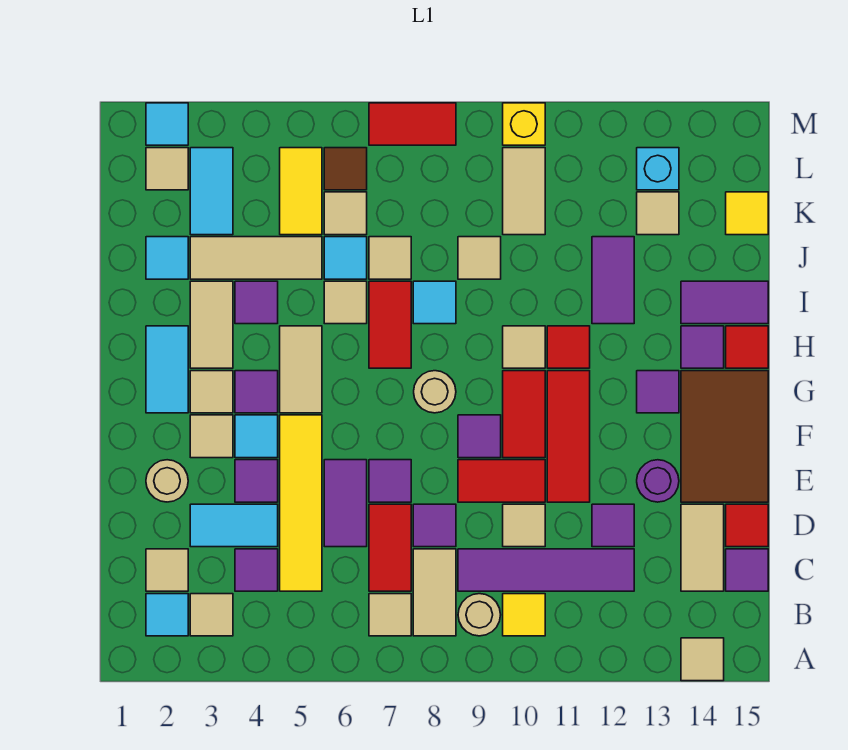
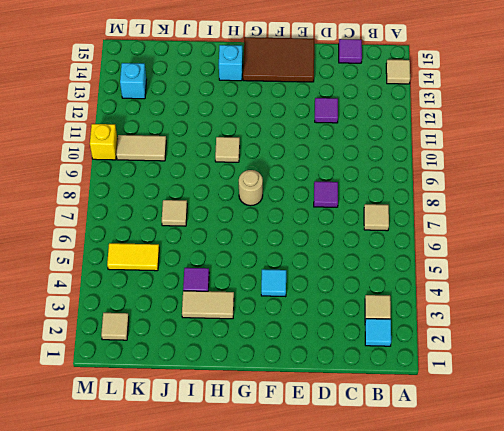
cyan brick H14 level 1 -> purple tile H14 level 1
none -> tan tile B8:C8 level 1
none -> tan round brick B9 level 1
none -> yellow tile B10 level 1
none -> tan tile C2 level 1

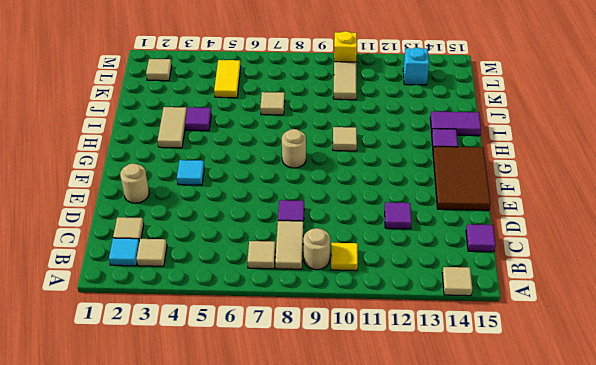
none -> purple tile C4 level 1
none -> yellow tile C5:F5 level 1
none -> red tile C7:D7 level 1
none -> purple tile C9:C12 level 1

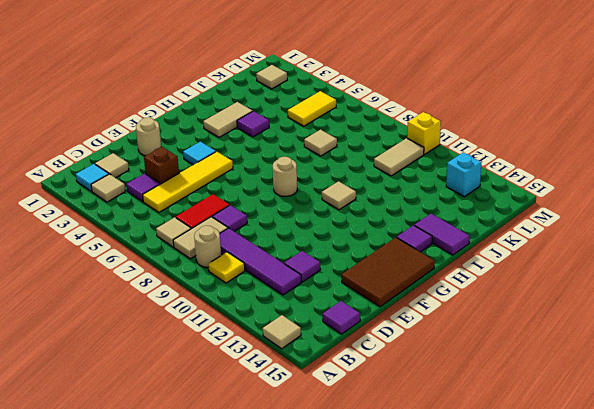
brown brick D4 level 1 -> cyan tile D3:D4 level 1
none -> tan tile C14:D14 level 1
none -> purple tile D6:E6 level 1
none -> tan tile D10 level 1
none -> red tile D15 level 1

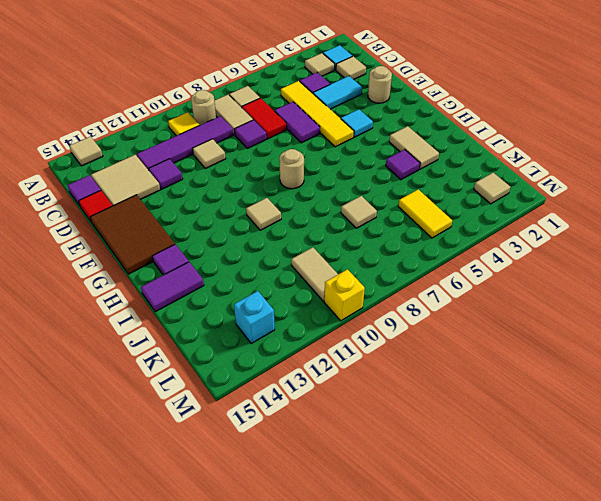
tan tile C13:D14 level 1 -> tan tile C14:D14 level 1
none -> purple tile E4 level 1
none -> purple tile E7 level 1
none -> red tile E9:E10 level 1
none -> red tile E11:G11 level 1

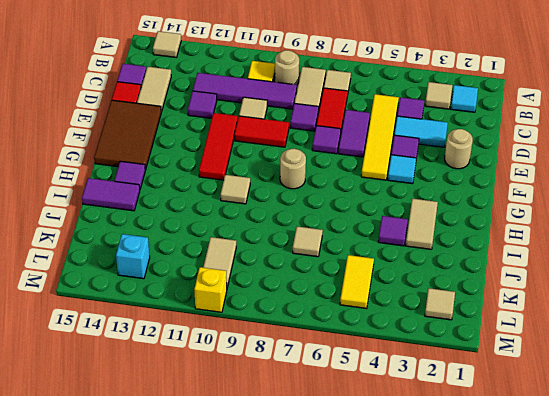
none -> tan tile C2 level 1
none -> purple round brick E13 level 1
none -> tan tile F3 level 1
none -> purple tile F9 level 1

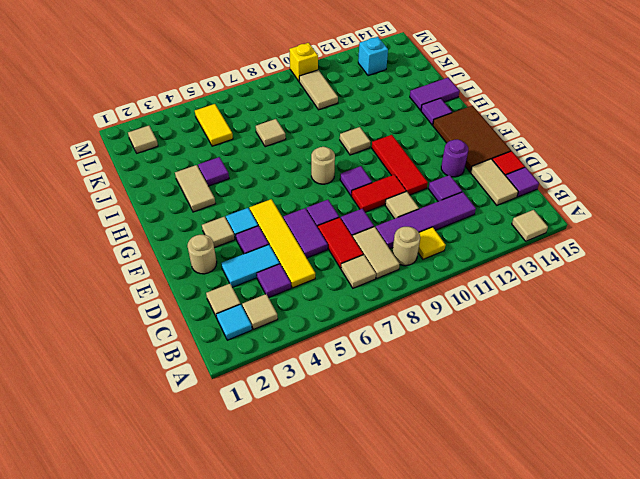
none -> red tile F10:G10 level 1
none -> cyan tile G2:H2 level 1
none -> tan tile G3 level 1
none -> purple tile G4 level 1

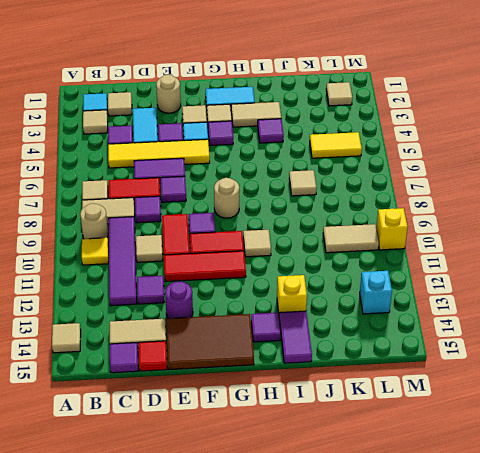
yellow brick I13 level 1 -> none
none -> tan tile G5:H5 level 1
none -> purple tile G13 level 1
none -> red tile H7:I7 level 1
none -> red tile H11 level 1

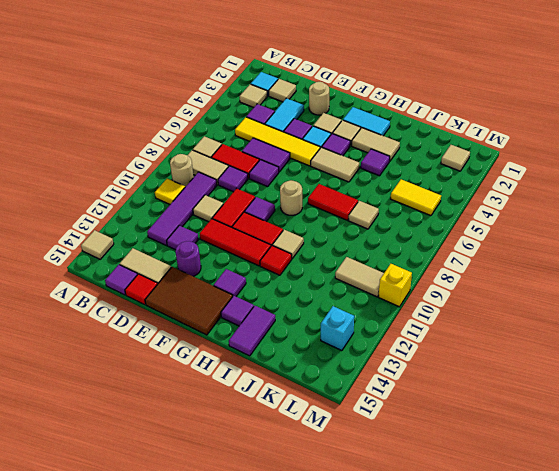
none -> red tile H15 level 1
none -> tan tile I6 level 1
none -> cyan tile I8 level 1
none -> purple tile I12:J12 level 1

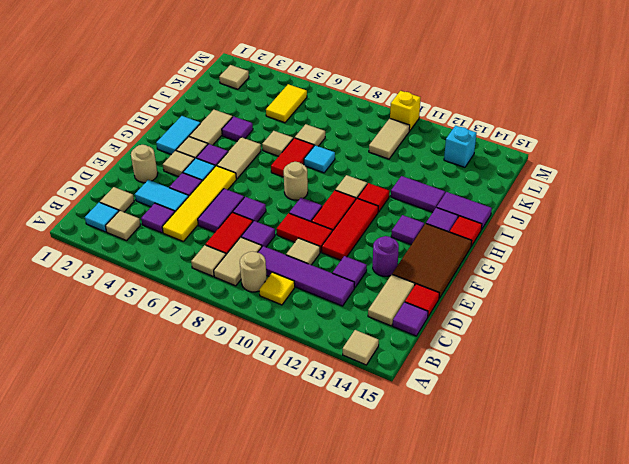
purple tile I12:I13 level 1 -> purple tile I12:J12 level 1
none -> cyan tile J2 level 1
none -> tan tile J3:J5 level 1
none -> cyan tile J6 level 1
none -> tan tile J9 level 1

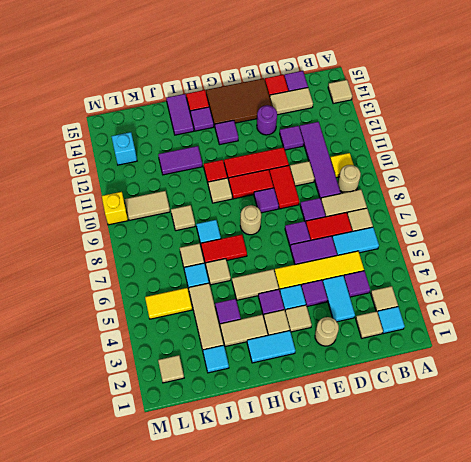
cyan tile B6:C6 level 1 -> cyan tile K3:L3 level 1
none -> tan tile K6 level 1
none -> tan tile K13 level 1
none -> yellow tile K15 level 1
none -> brown tile L6 level 1

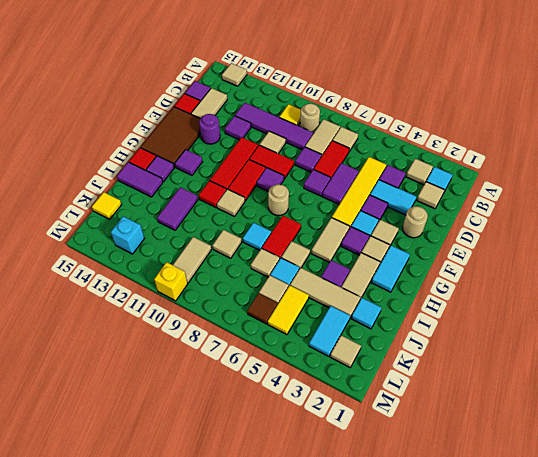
none -> tan tile K13 level 1
none -> cyan tile M2 level 1
none -> red tile M7:M8 level 1

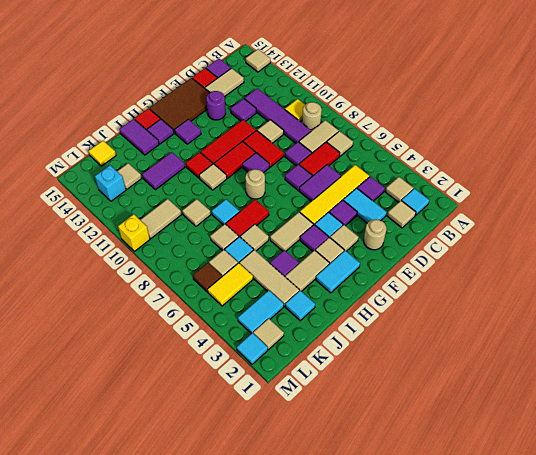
none -> red tile M7:M8 level 1

